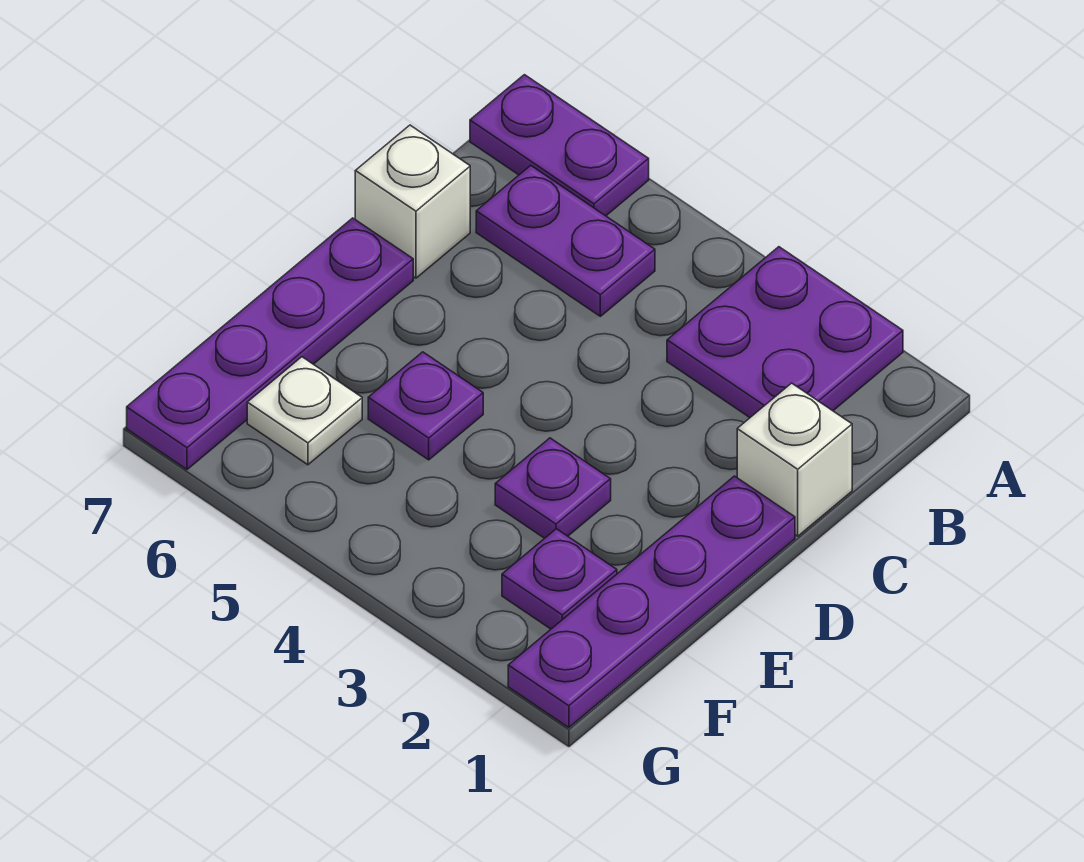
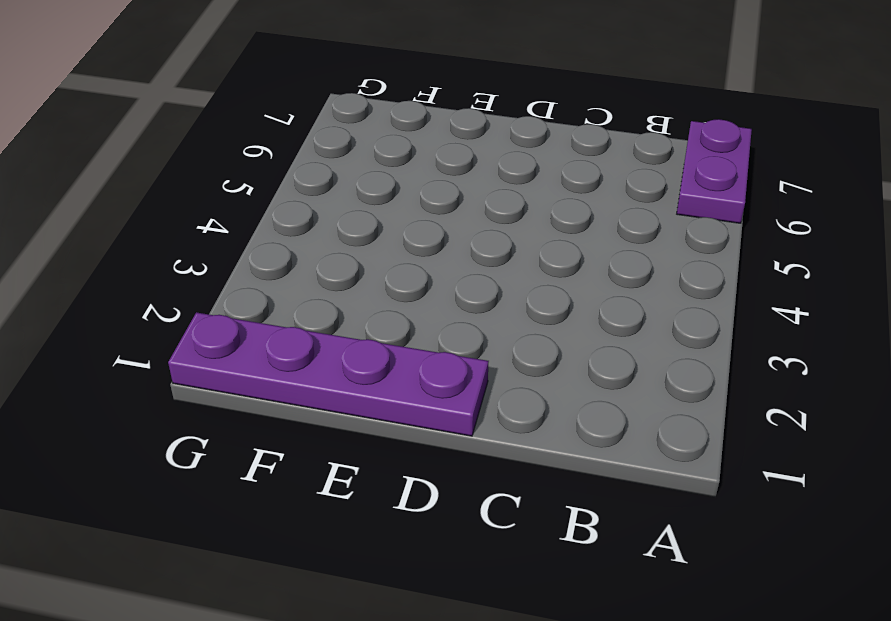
none -> purple plate A2:B3 level 1
none -> purple plate B5:B6 level 1

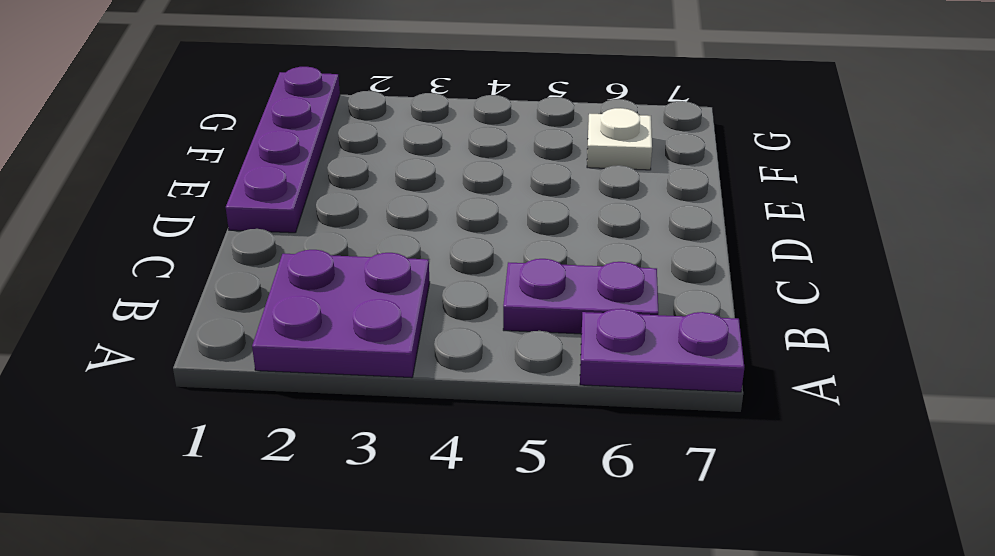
none -> white brick C1 level 1
none -> white brick C7 level 1

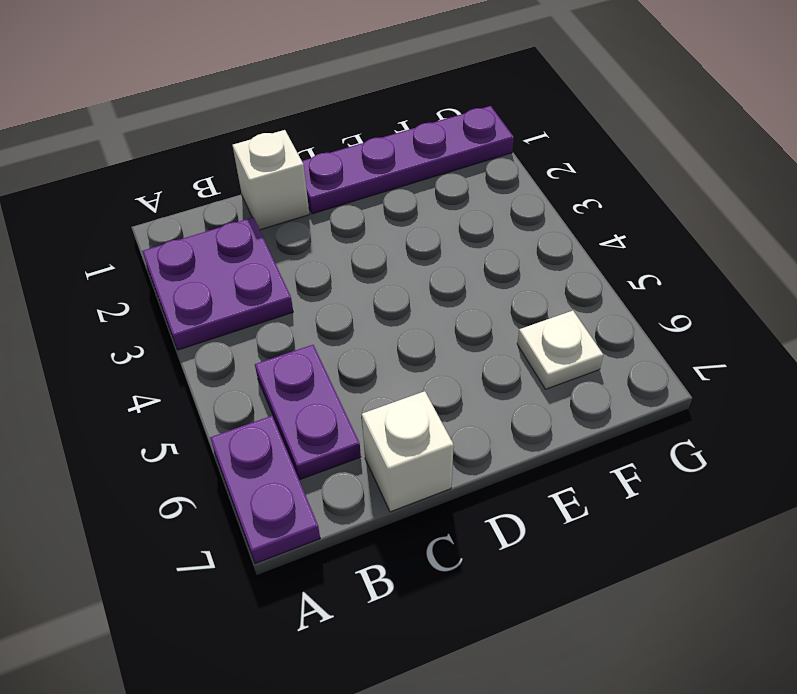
none -> purple plate D7:G7 level 1
none -> purple plate E3 level 1

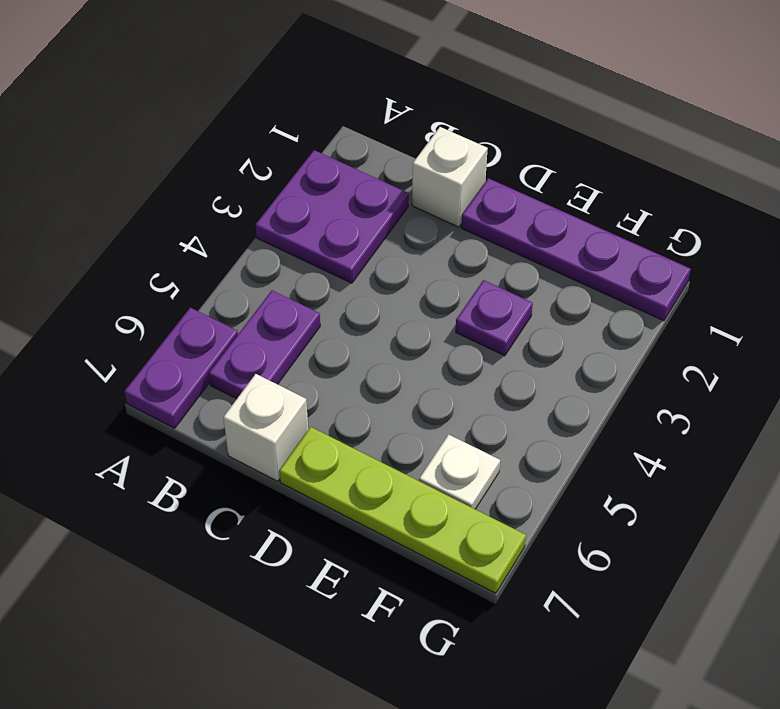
lime plate D7:G7 level 1 -> purple plate D7:G7 level 1
none -> purple plate E5 level 1
none -> purple plate F2 level 1

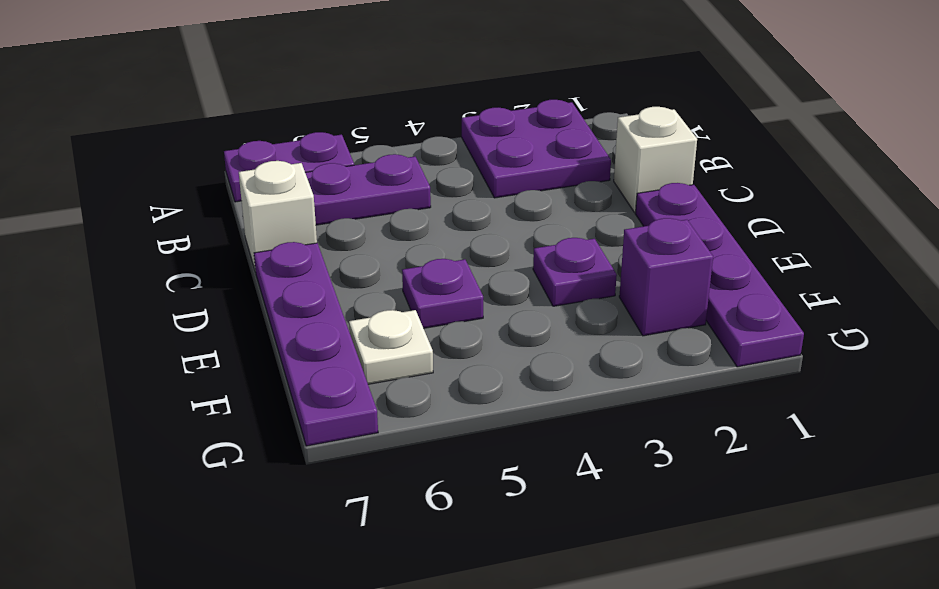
purple brick F2 level 1 -> purple plate F2 level 1

